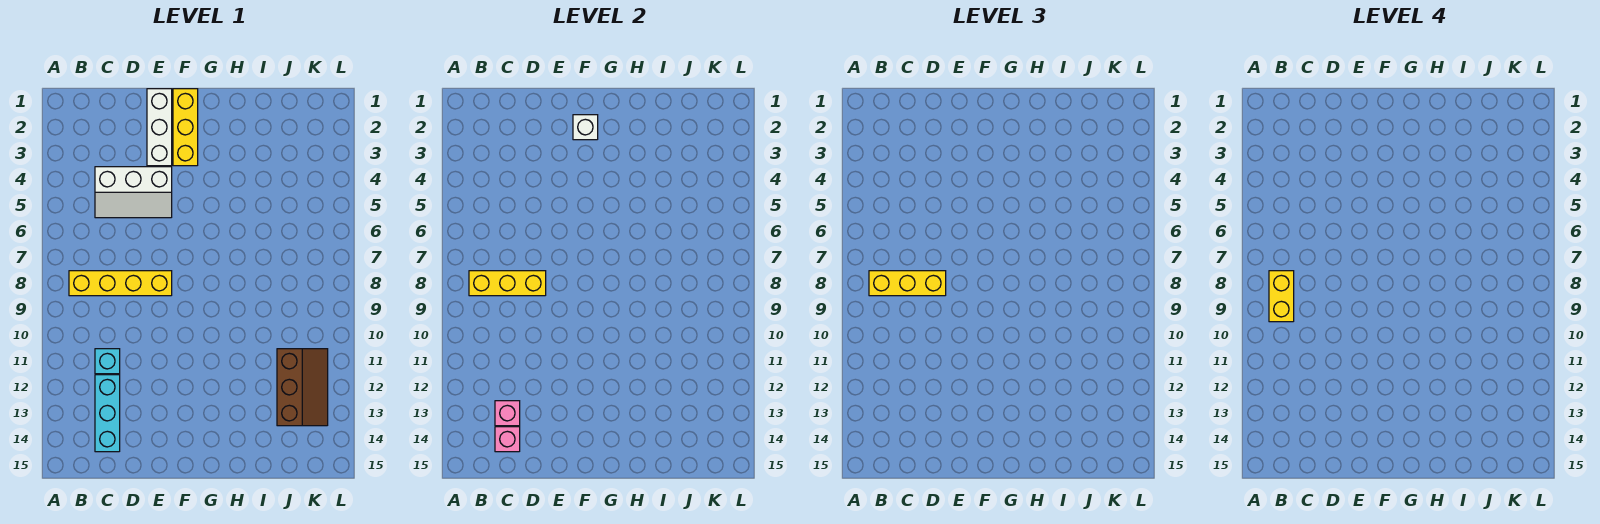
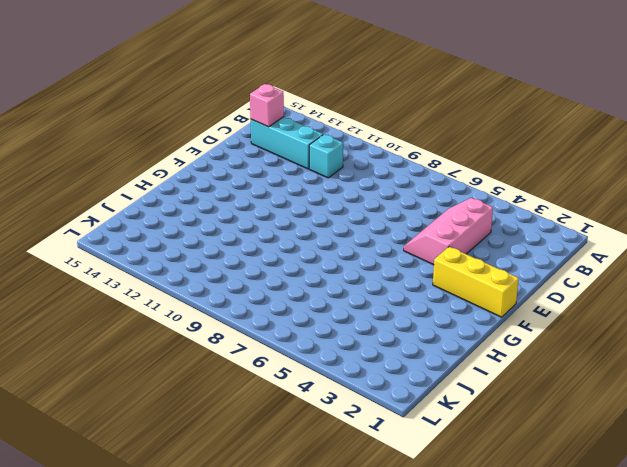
pink slope C4:E5 level 1 top 4 -> white slope C4:E5 level 1 top 4
none -> yellow brick B8:E8 level 1
none -> white brick E1:E3 level 1
none -> brown slope J11:K13 level 1 top J

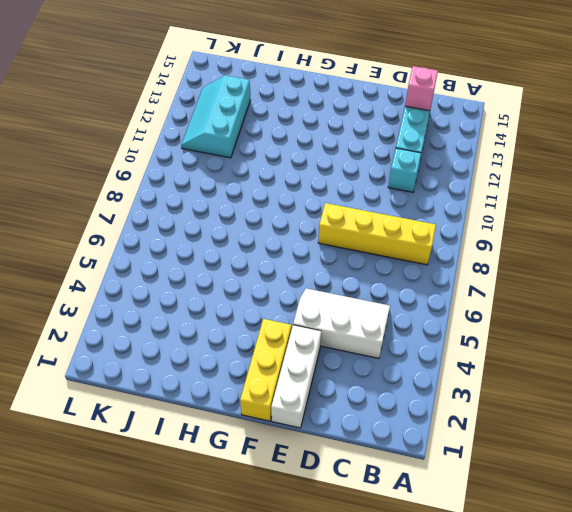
cyan slope J11:K13 level 1 top J -> brown slope J11:K13 level 1 top J
none -> yellow brick B8:D8 level 2
none -> pink brick C13 level 2
none -> white brick F2 level 2

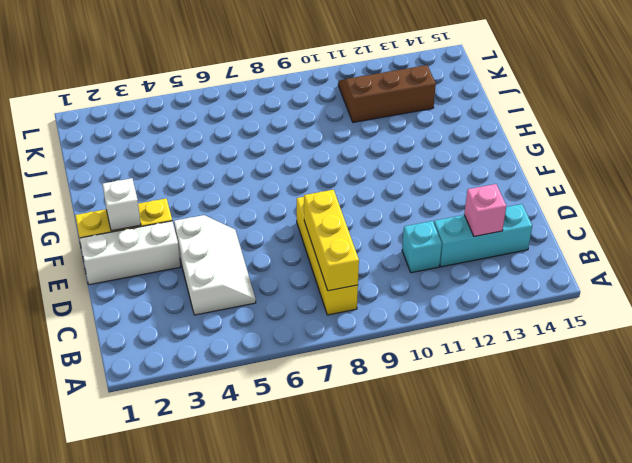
none -> pink brick C14 level 2
none -> yellow brick B8:D8 level 3
none -> yellow brick B8:B9 level 4

